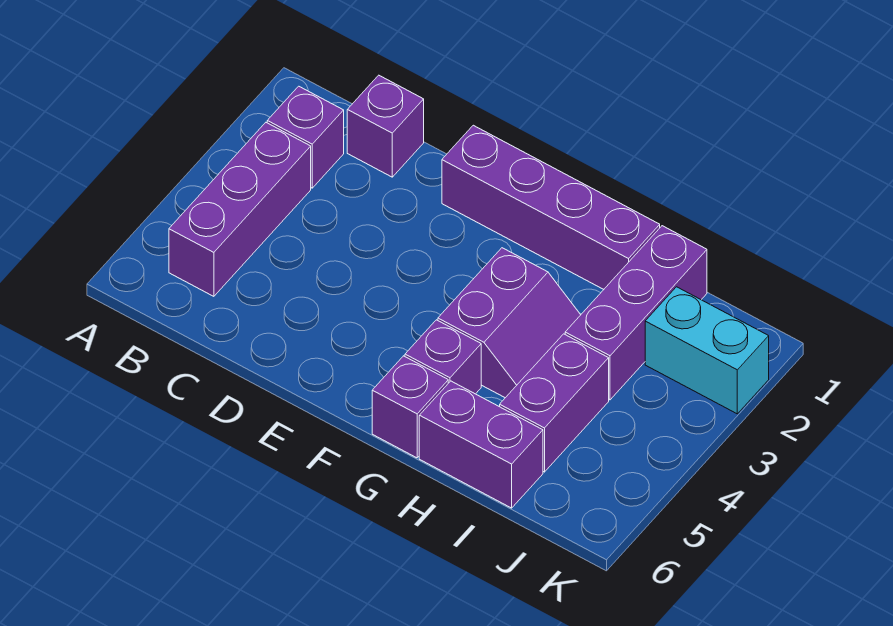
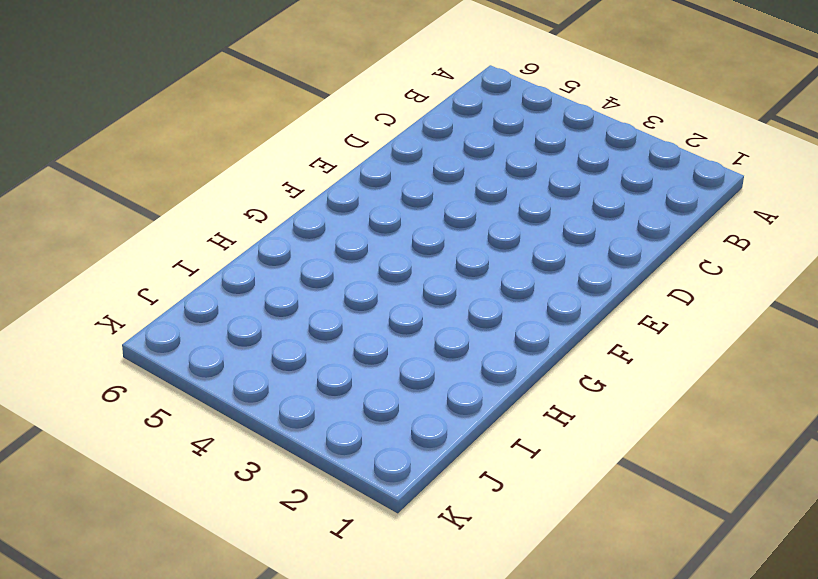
none -> purple brick B2 level 1
none -> purple brick B3:B5 level 1

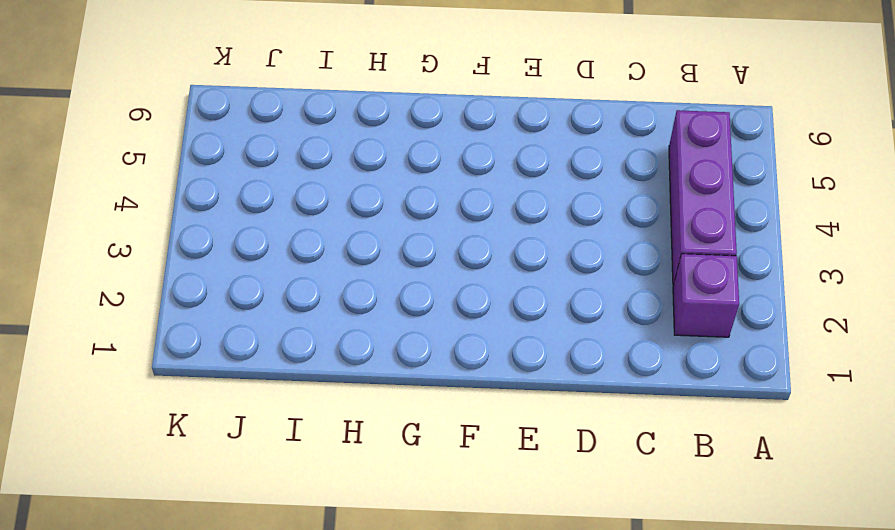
none -> purple brick C1 level 1
none -> purple brick E1:H1 level 1

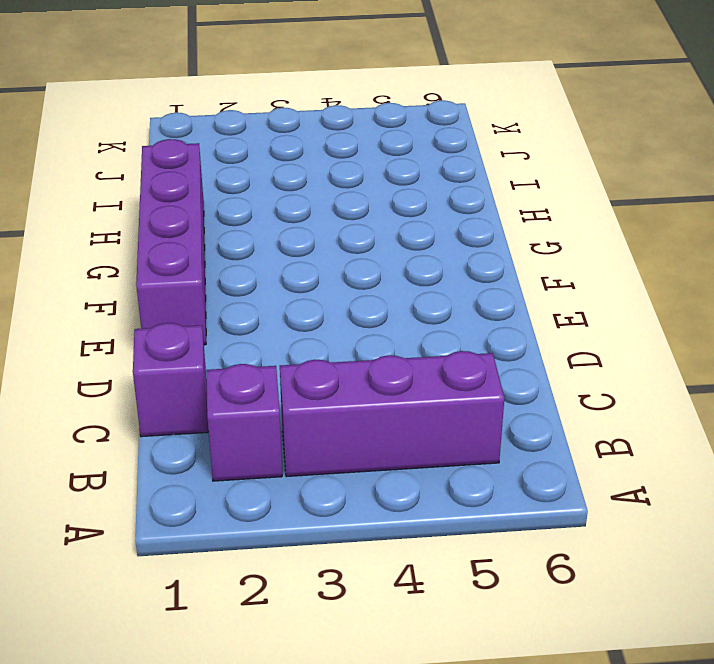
none -> purple slope G3:H4 level 1 top G
none -> purple brick G5 level 1

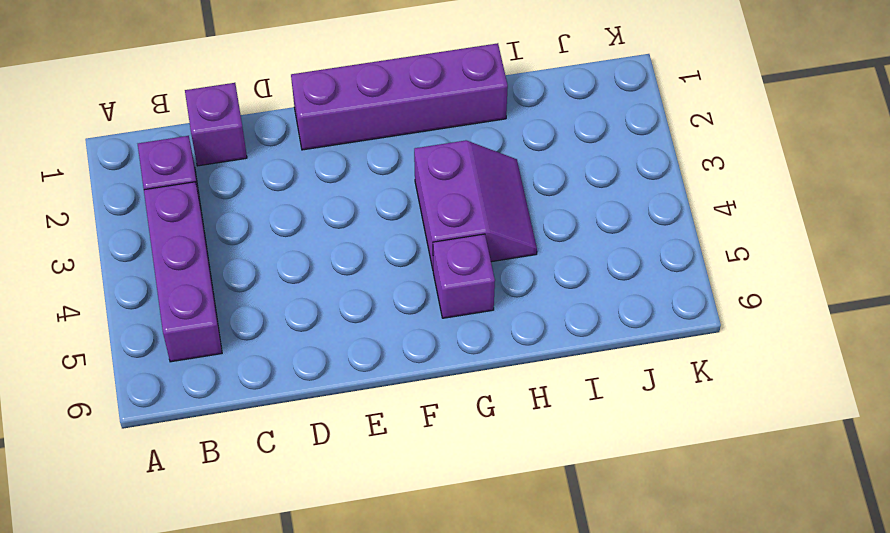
none -> purple brick G6 level 1
none -> purple brick H6:I6 level 1

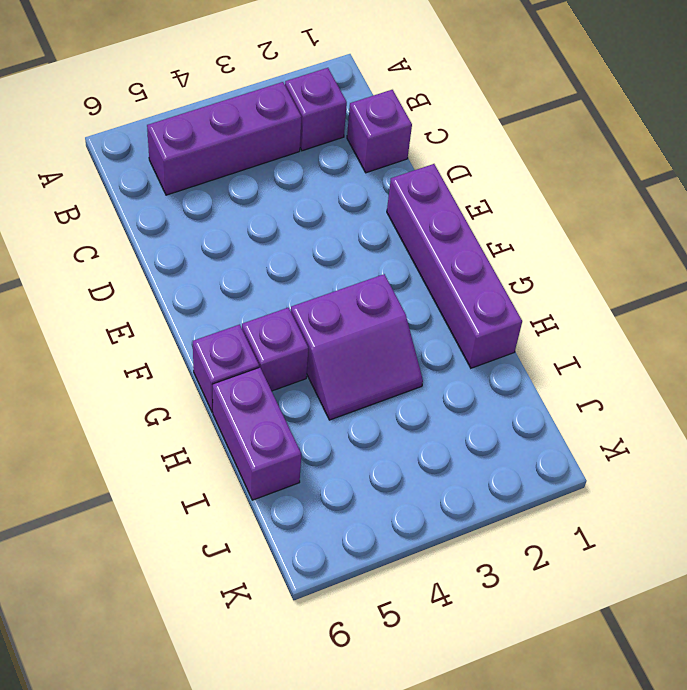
none -> purple brick I1:I3 level 1
none -> purple brick I4:I5 level 1

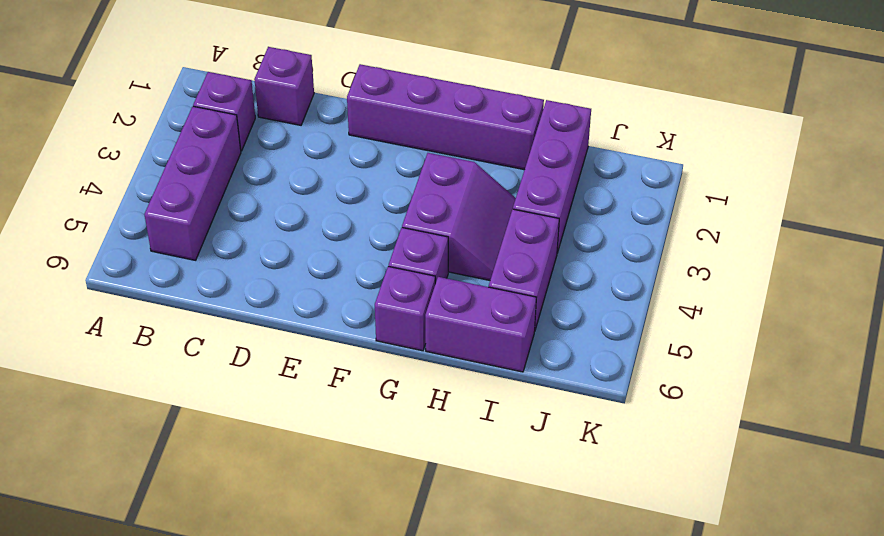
none -> cyan brick J2:K2 level 1

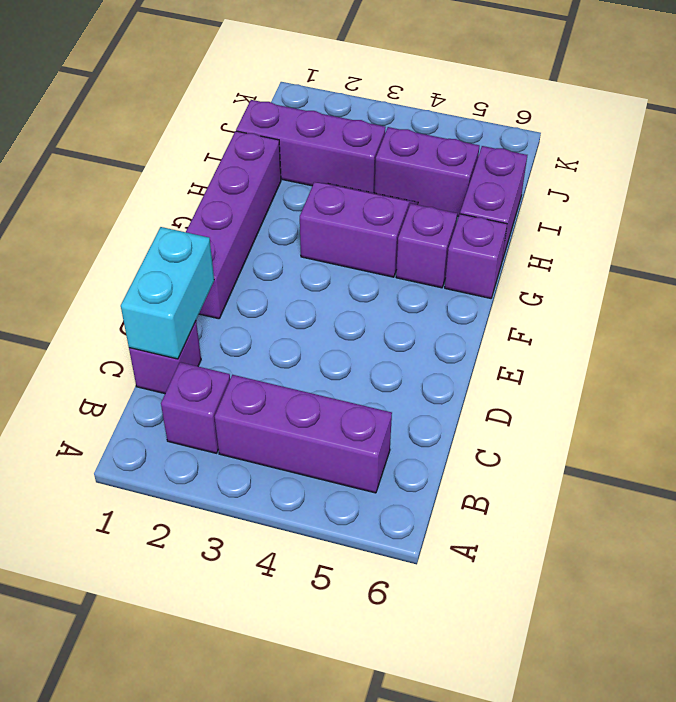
cyan brick C1:D1 level 2 -> cyan brick J2:K2 level 1

